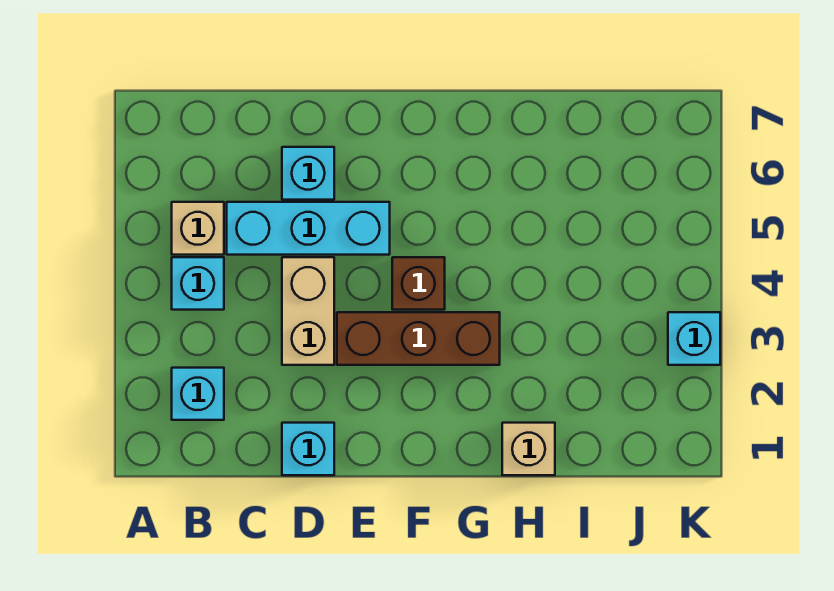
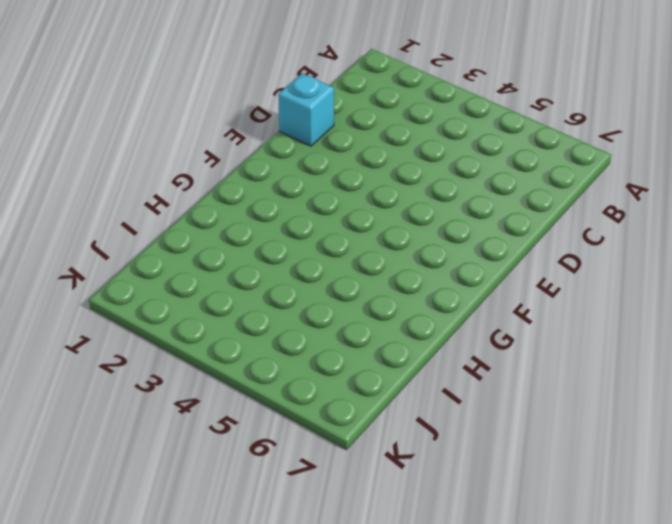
none -> cyan brick B2 level 1
none -> cyan brick B4 level 1

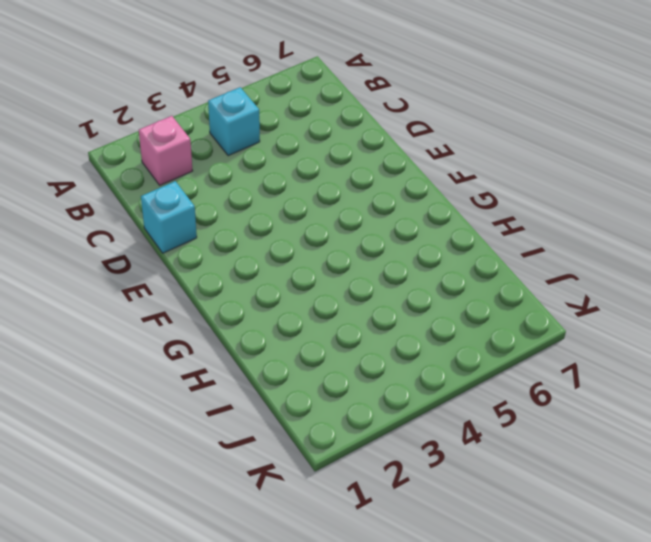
pink brick B2 level 1 -> cyan brick B2 level 1
none -> tan brick B5 level 1
none -> cyan brick C5:E5 level 1

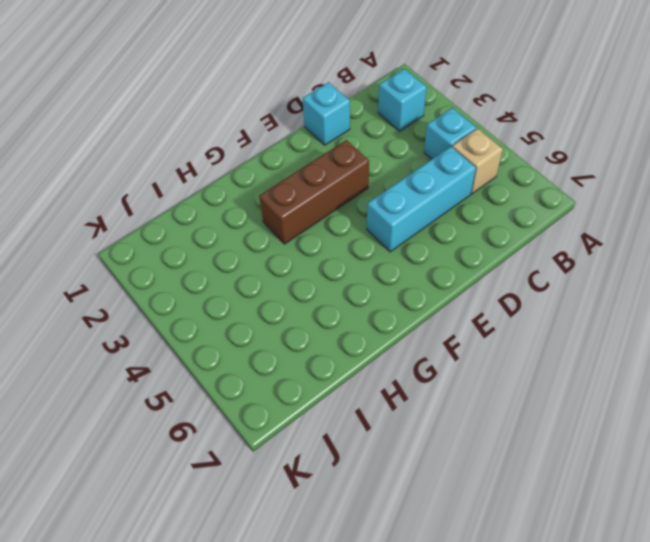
none -> tan brick D3:D4 level 1
none -> cyan brick D6 level 1

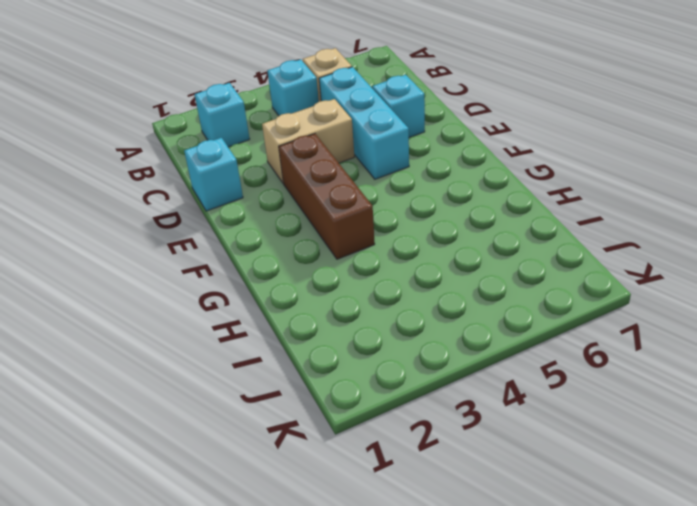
none -> brown brick F4 level 1
none -> tan brick H1 level 1

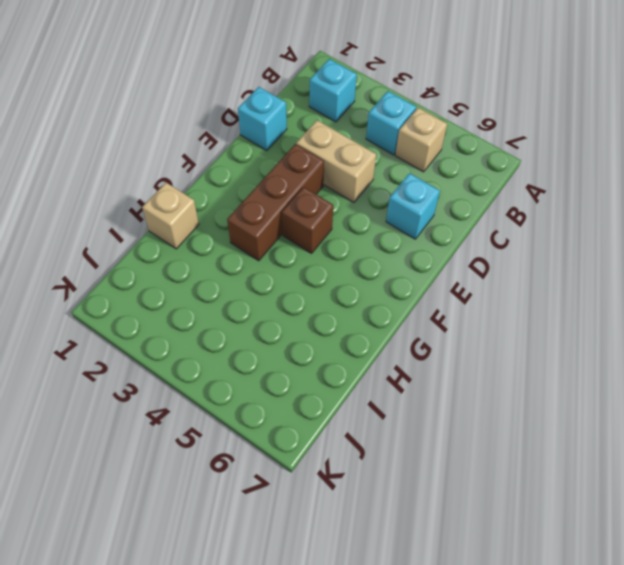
none -> cyan brick C5:E5 level 1
none -> cyan brick K3 level 1

